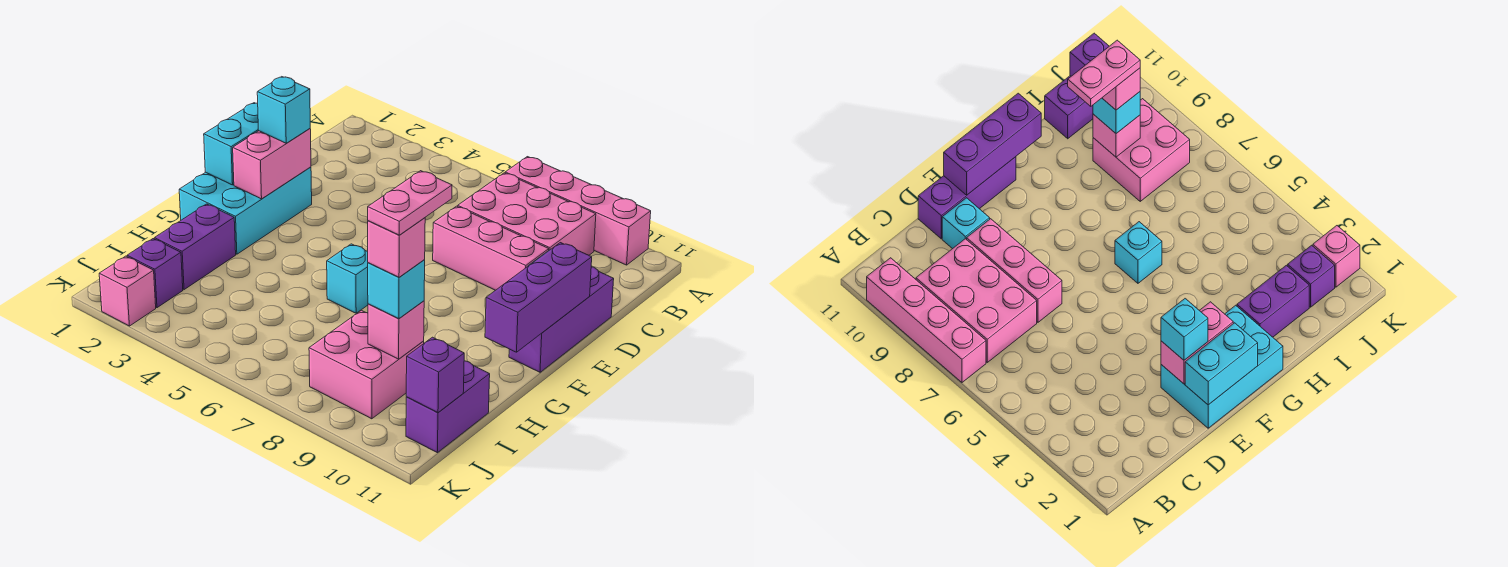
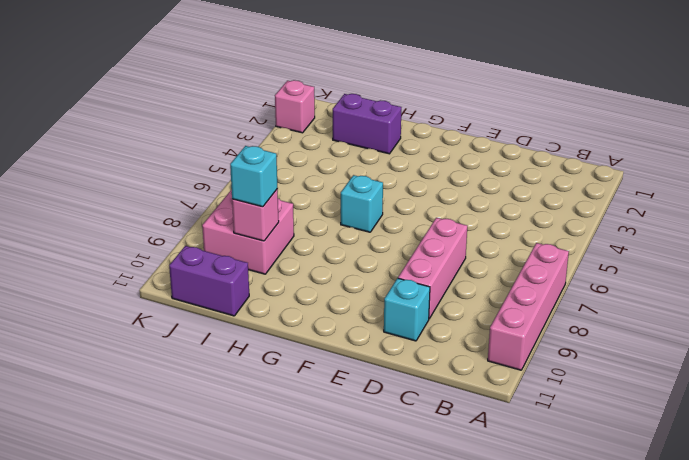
none -> pink brick B7:C9 level 1
none -> purple brick D11:F11 level 1
none -> cyan brick E1:G2 level 1

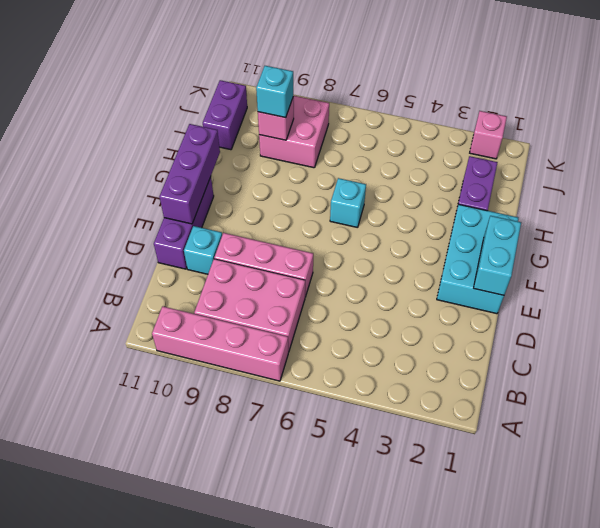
none -> purple brick J2 level 1
none -> pink brick E2:F2 level 2
none -> purple brick J11 level 2

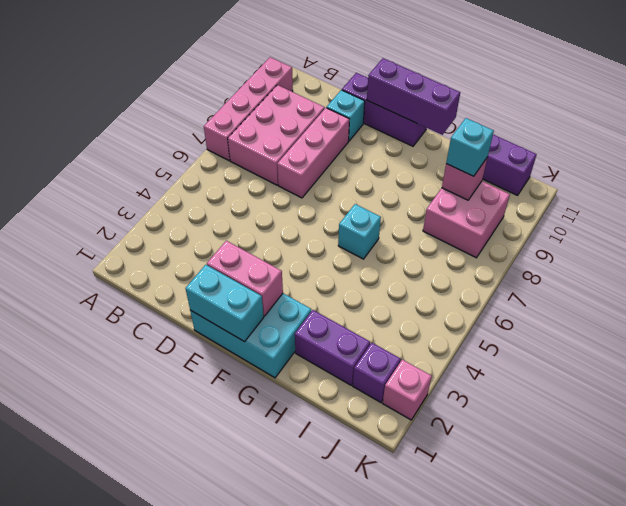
none -> purple brick J11 level 2
none -> cyan brick E2 level 3
none -> pink brick I9 level 4

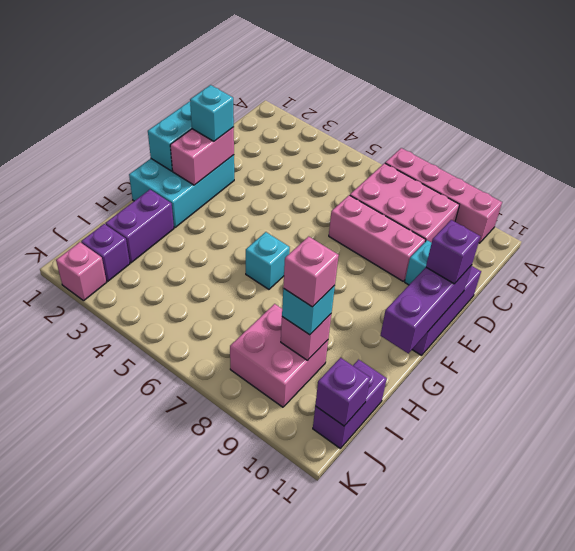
purple brick E11 level 3 -> none
none -> pink plate H9:I9 level 5

